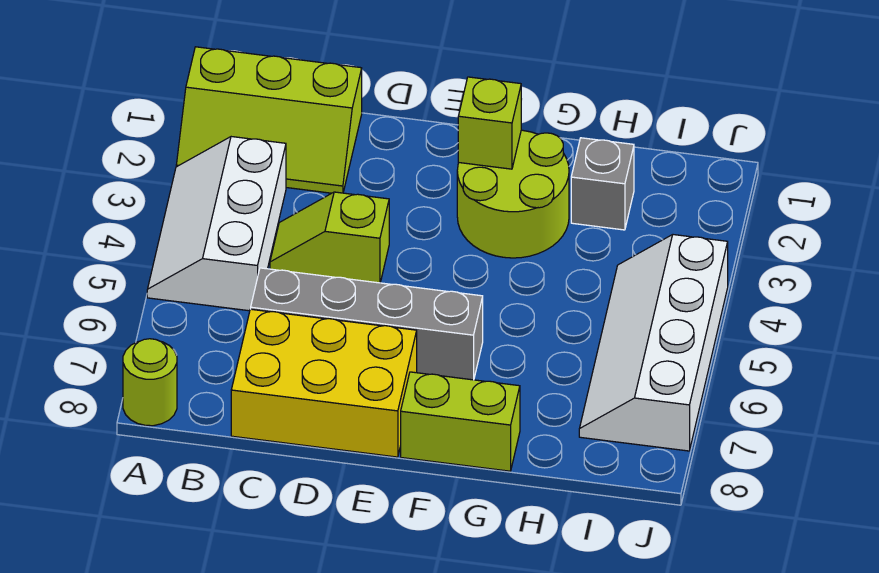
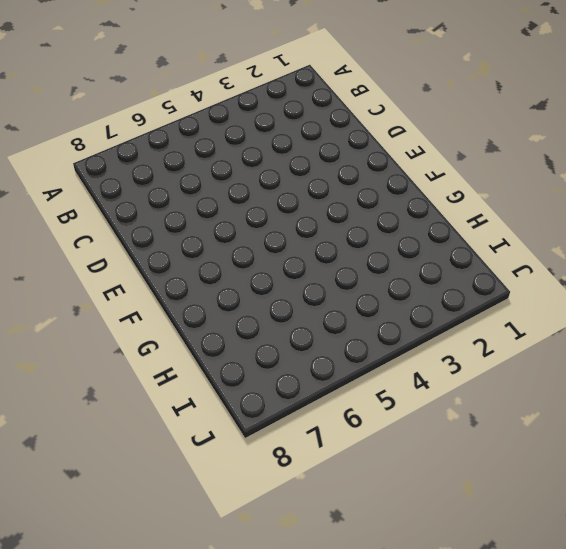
none -> lime slope A1:C2 level 1 top 1
none -> white slope A3:B5 level 1 top B

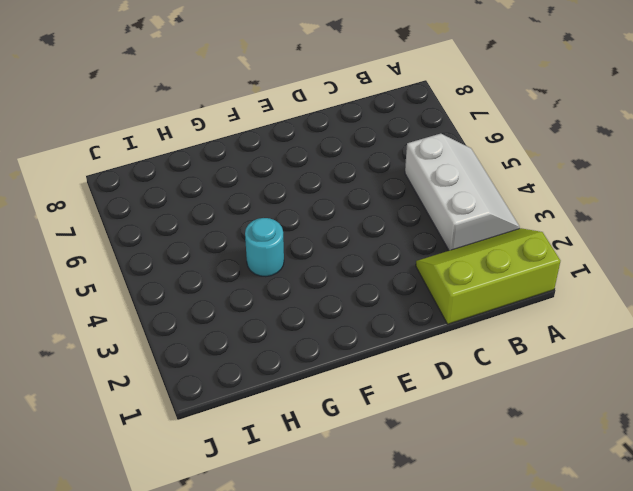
cyan round brick G4 level 1 -> none
none -> lime round brick A8 level 1
none -> lime slope C4:D4 level 1 top D

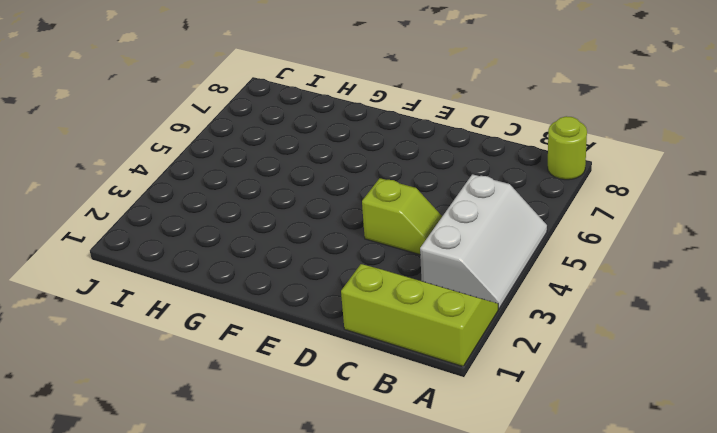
none -> grey brick C6:F6 level 1
none -> yellow brick C7:E8 level 1

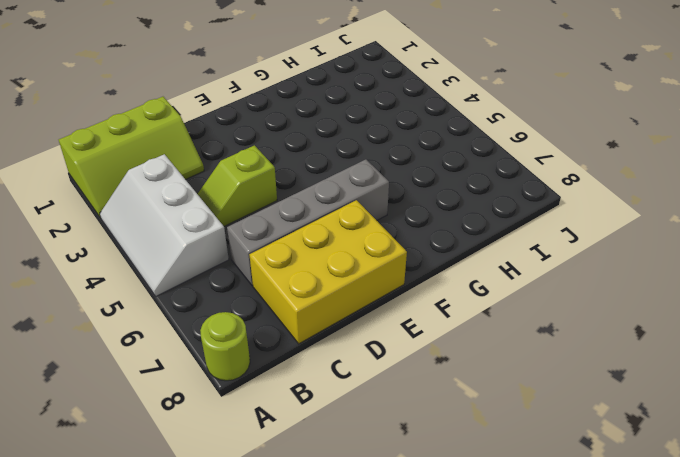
none -> lime round brick F2:G3 level 1
none -> lime brick F8:G8 level 1

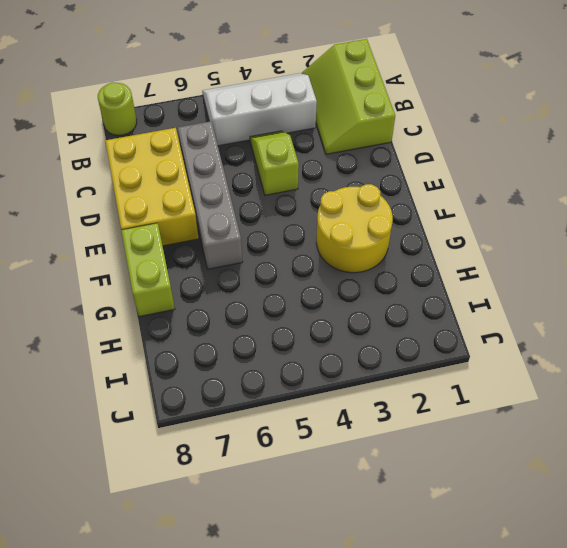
yellow round brick F2:G3 level 1 -> lime round brick F2:G3 level 1
none -> grey brick H2 level 1
none -> white slope I4:J7 level 1 top J

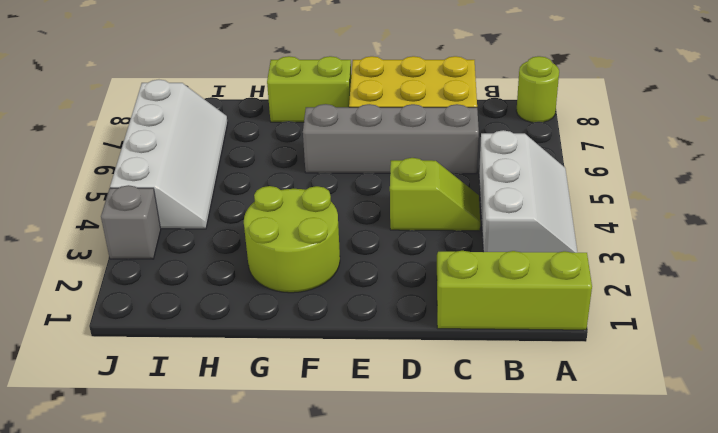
grey brick J3 level 1 -> grey brick H2 level 1
none -> lime brick F2 level 2

